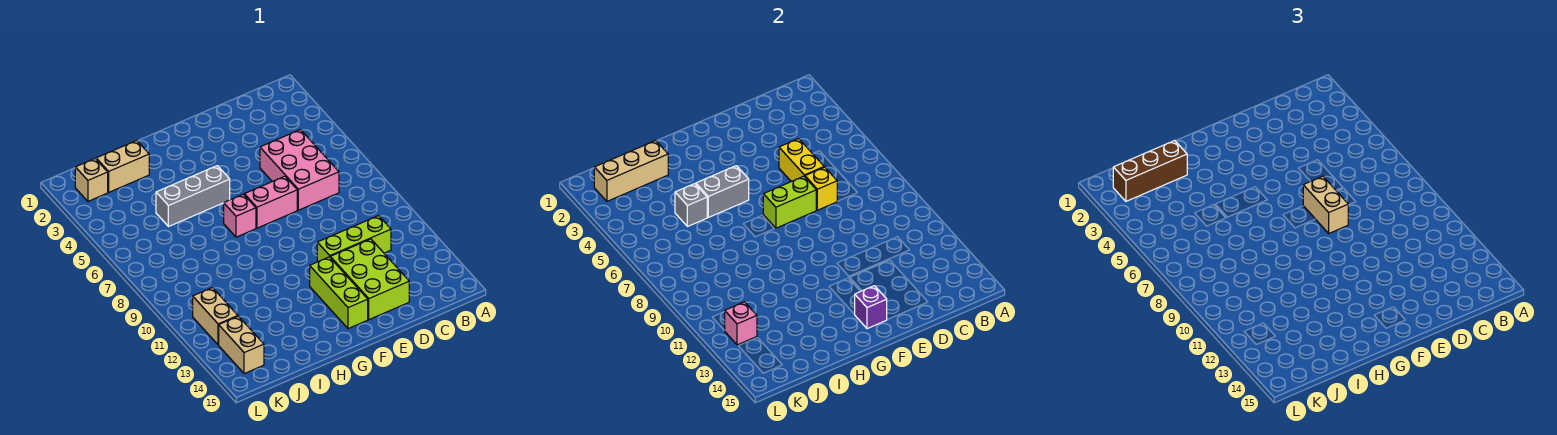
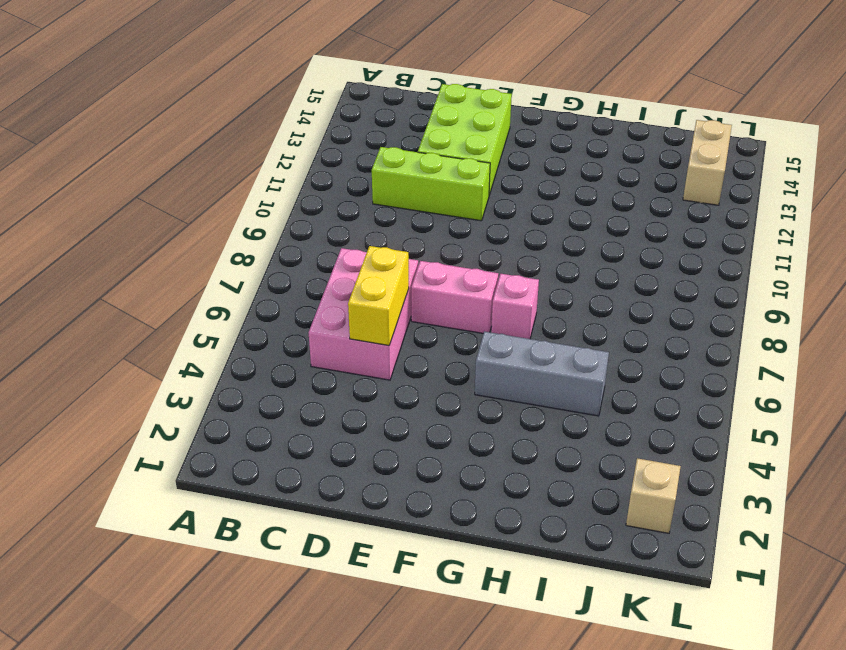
none -> lime brick F12:F14 level 1
none -> tan brick I2:J2 level 1
none -> tan brick K11:K12 level 1

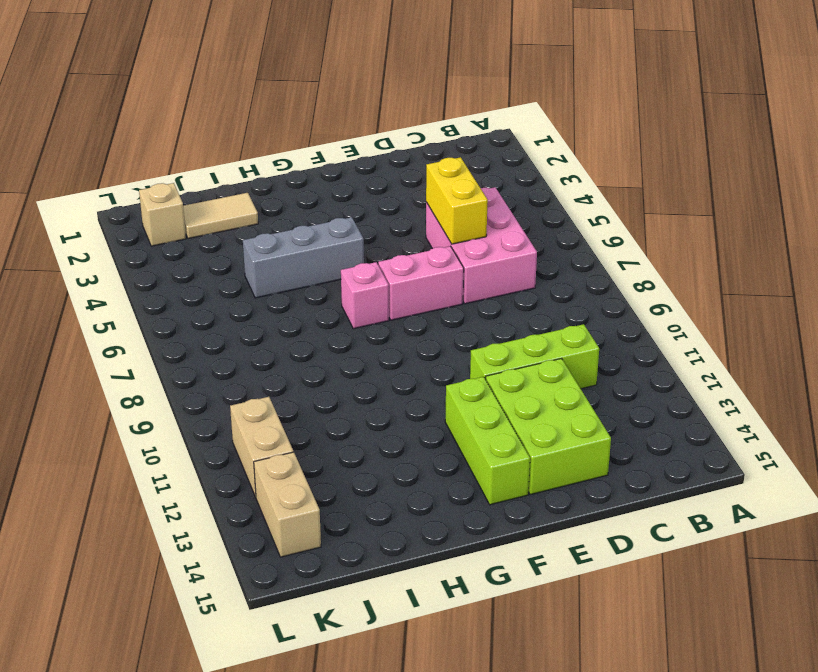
tan tile I2:J2 level 1 -> tan brick I2:J2 level 1
none -> yellow brick D7 level 2
none -> lime brick E7:F7 level 2
none -> purple brick F14 level 2

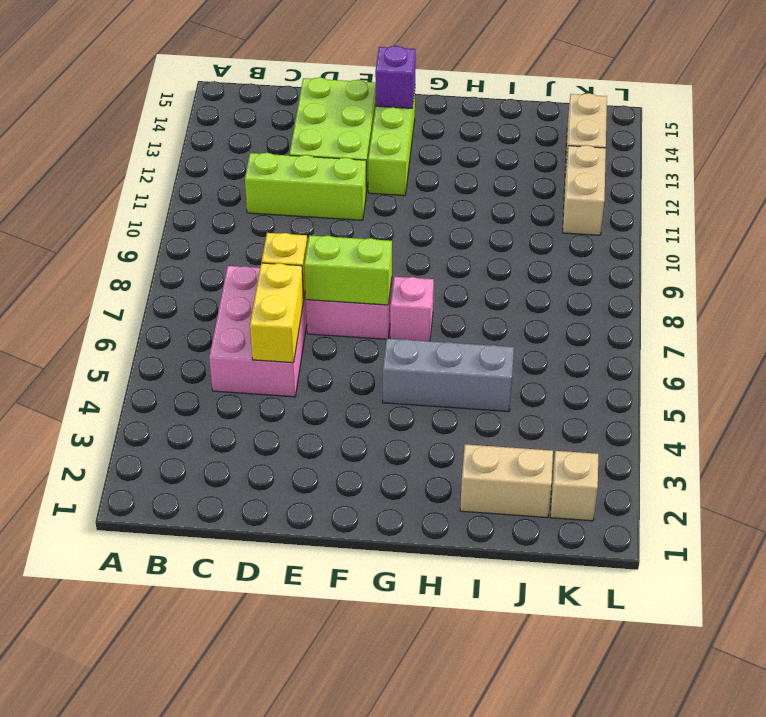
none -> grey brick G5:H5 level 2
none -> tan brick I2:K2 level 2
none -> grey brick I5 level 2

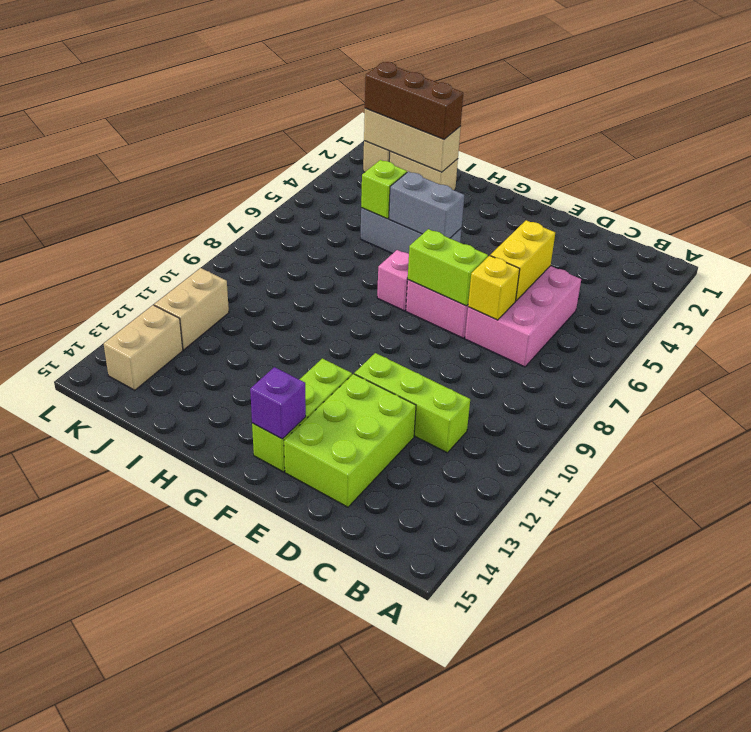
lime brick I5 level 2 -> grey brick I5 level 2
none -> pink brick K12 level 2
none -> tan brick E7:E8 level 3

